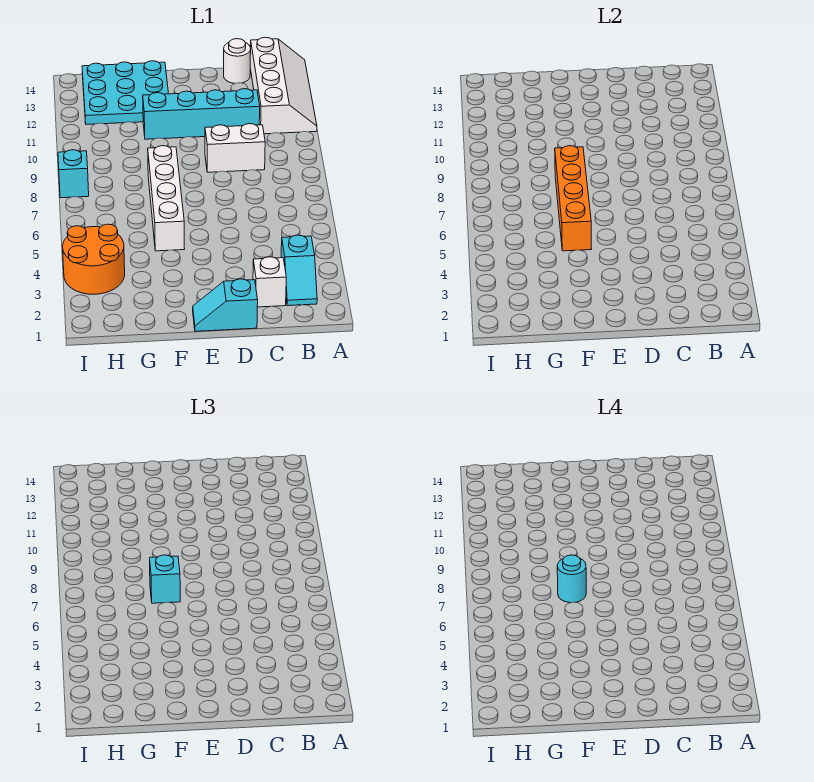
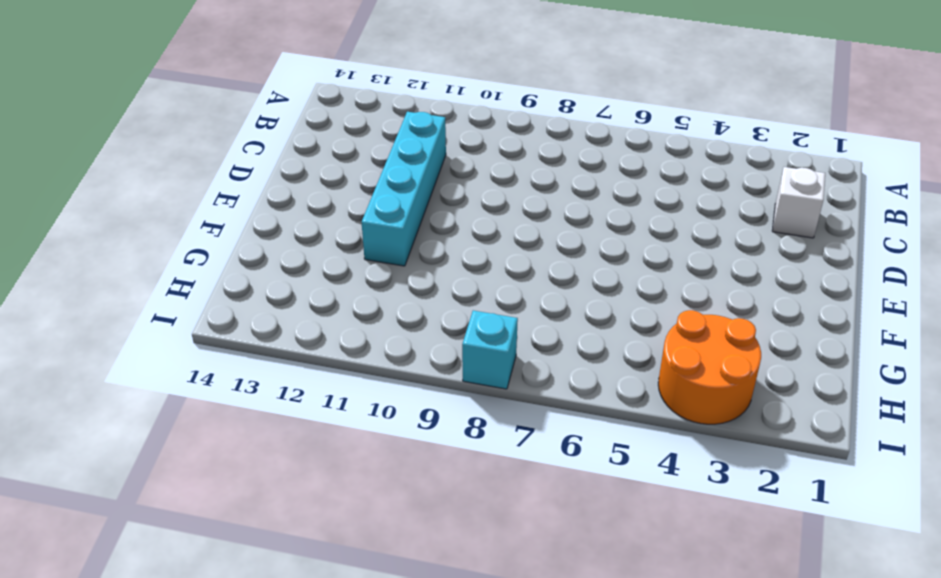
none -> white slope A11:B14 level 1 top B
none -> cyan slope B2:B3 level 1 top 3
none -> white brick C9:D9 level 1

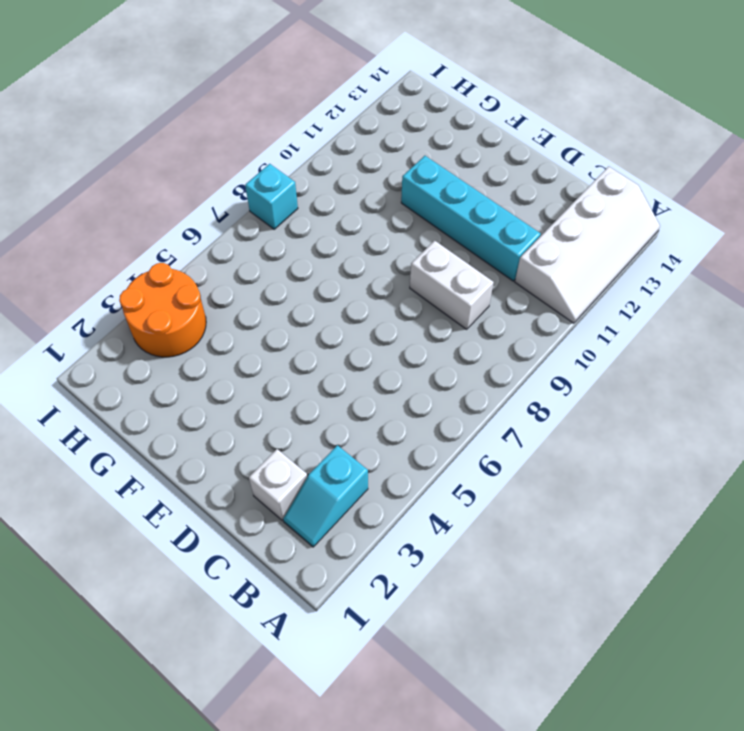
none -> white round brick C14 level 1
none -> cyan slope D1:E1 level 1 top D
none -> white brick F5:F8 level 1

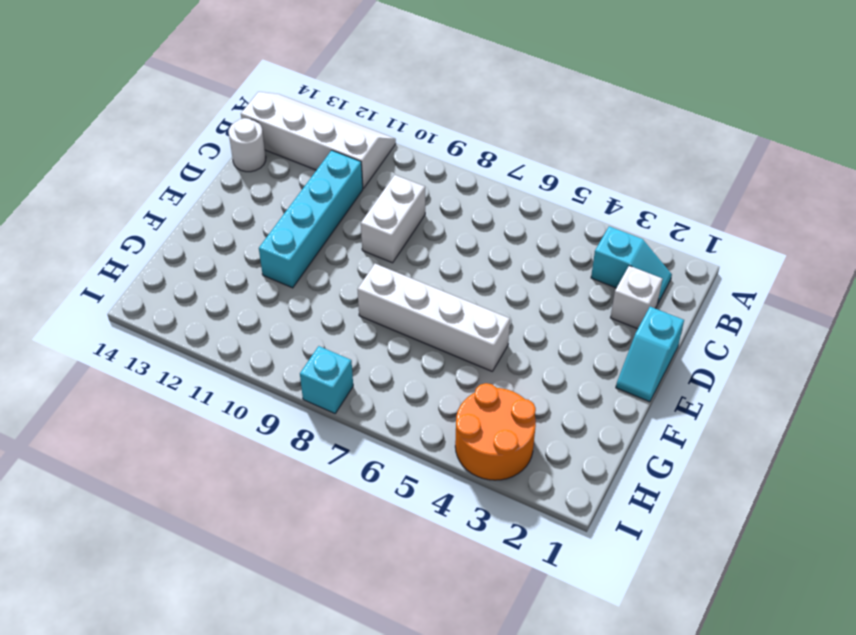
none -> cyan plate F12:H14 level 1
none -> orange brick F5:F8 level 2
none -> cyan brick F7 level 3

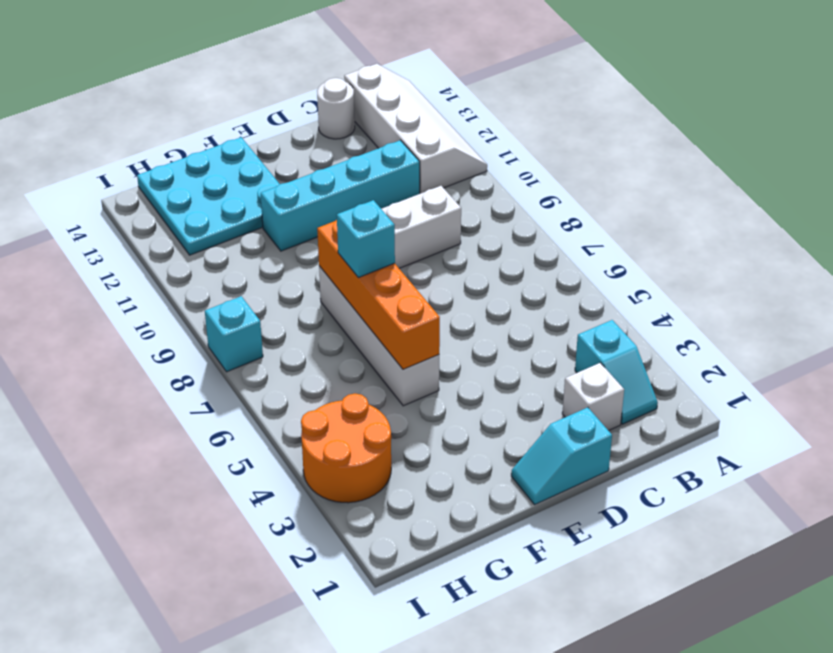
none -> cyan round brick F7 level 4

